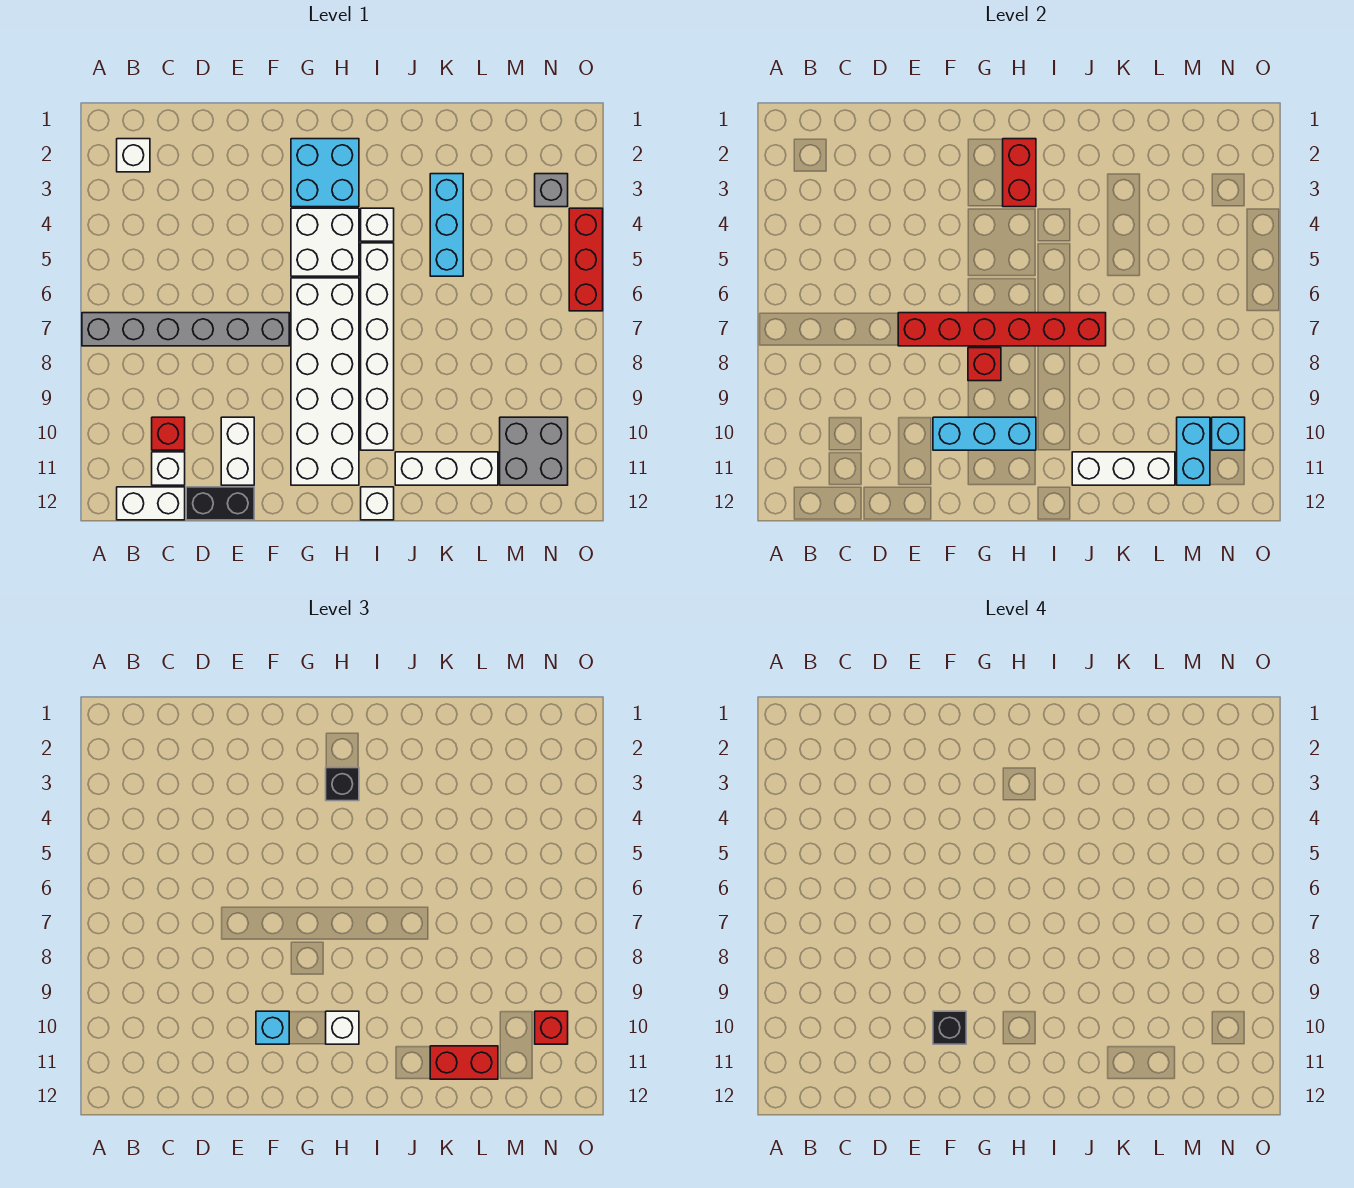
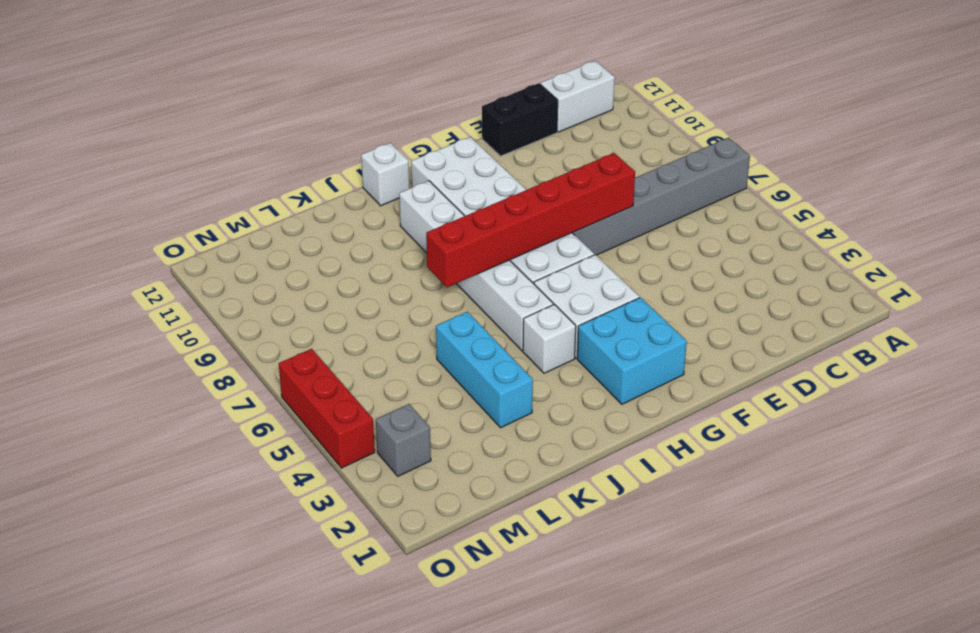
none -> white brick B2 level 1
none -> red brick C10 level 1
none -> white brick C11 level 1
none -> white brick E10:E11 level 1

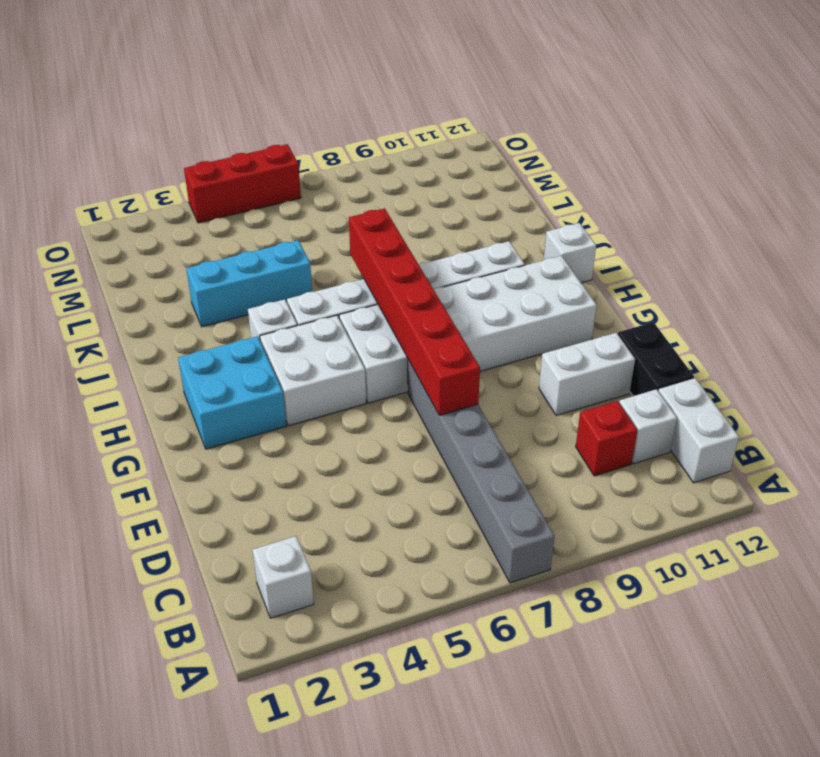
none -> white brick J11:L11 level 1
none -> grey brick M10:N11 level 1
none -> grey brick N3 level 1
none -> cyan brick F10:H10 level 2

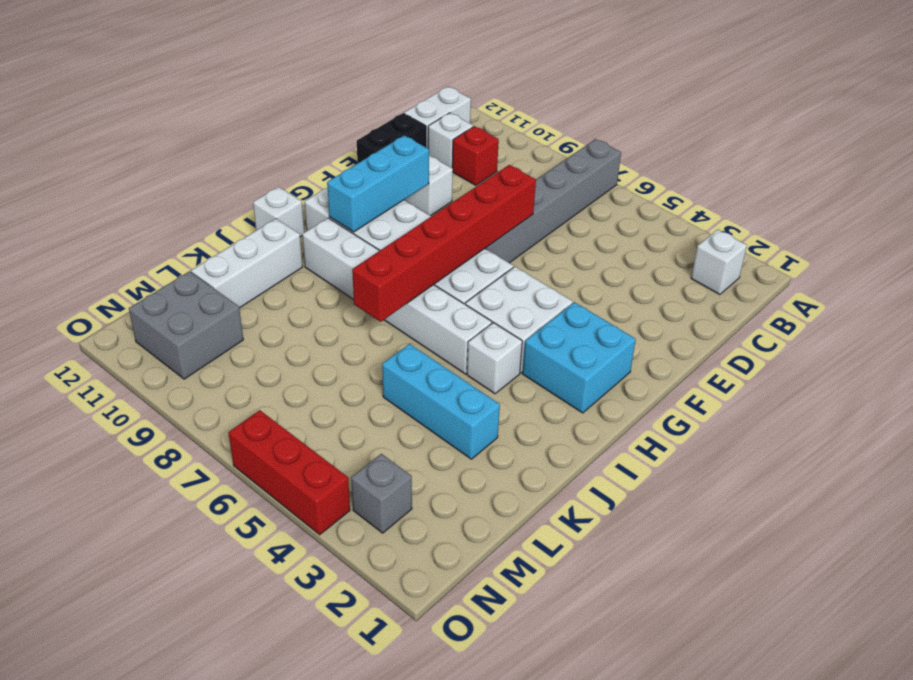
none -> red brick G8 level 2
none -> red brick H2:H3 level 2
none -> white brick J11:L11 level 2
none -> cyan brick M10:M11 level 2

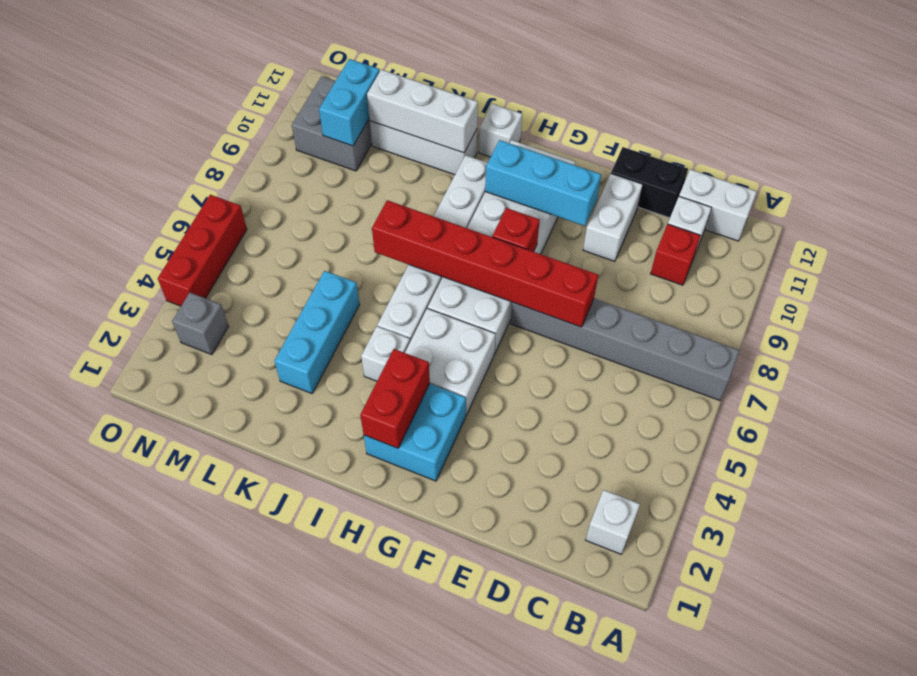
none -> cyan brick N10 level 2
none -> cyan brick F10 level 3
none -> black brick H3 level 3
none -> white brick H10 level 3

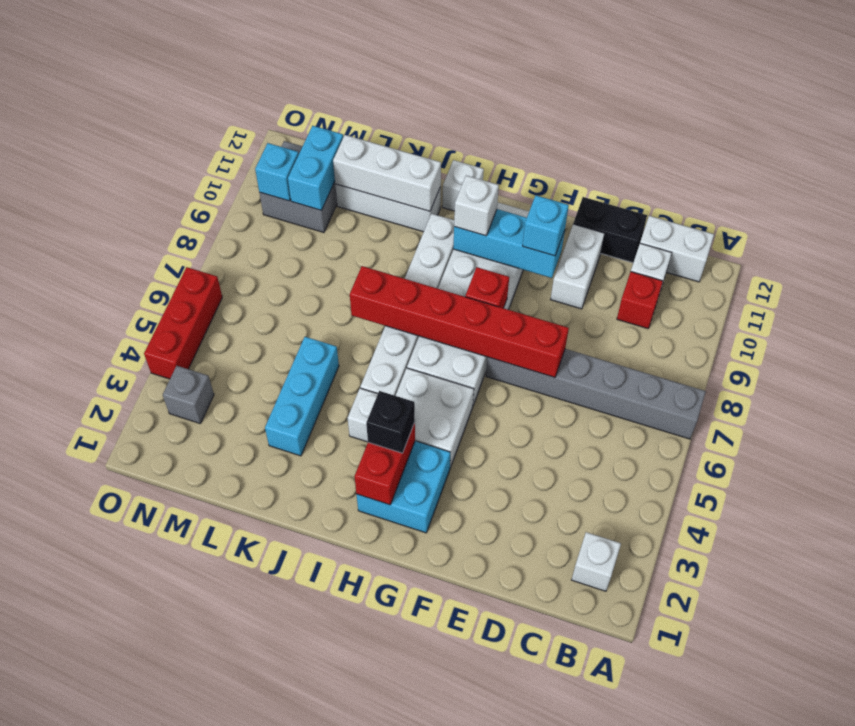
none -> red brick K11:L11 level 3
none -> red brick N10 level 3
none -> black brick F10 level 4

